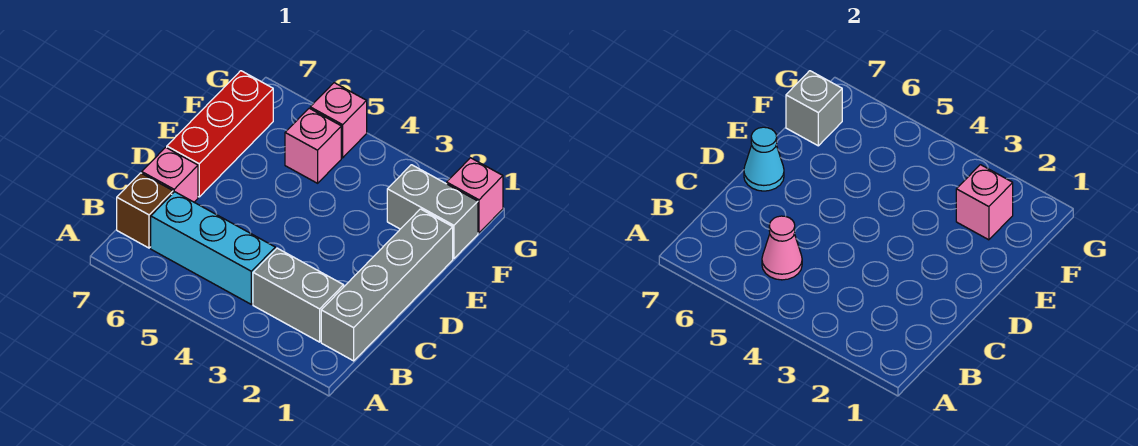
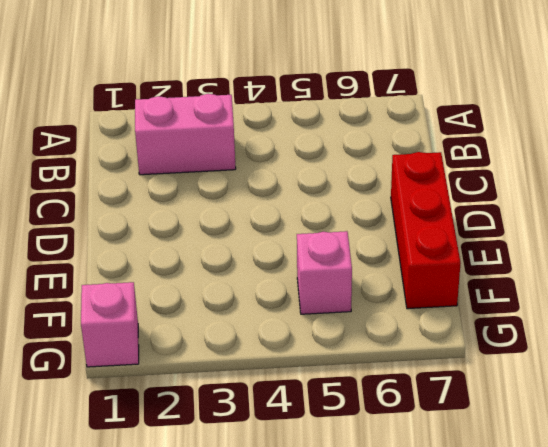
pink brick B2:B3 level 1 -> grey brick B2:B3 level 1
none -> grey brick B1:E1 level 1
none -> cyan brick B4:B6 level 1
none -> brown brick B7 level 1

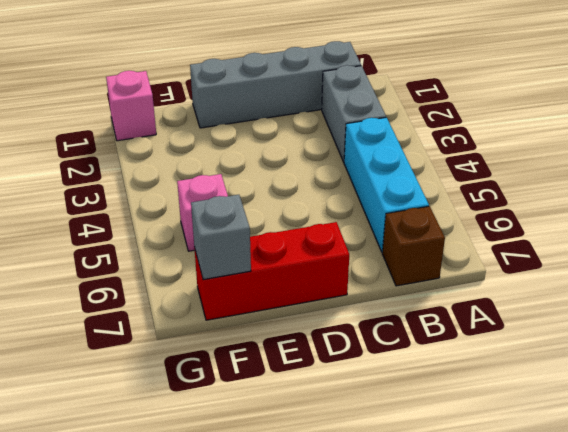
none -> pink brick C7 level 1
none -> grey brick F1:F2 level 1
none -> pink brick G5 level 1

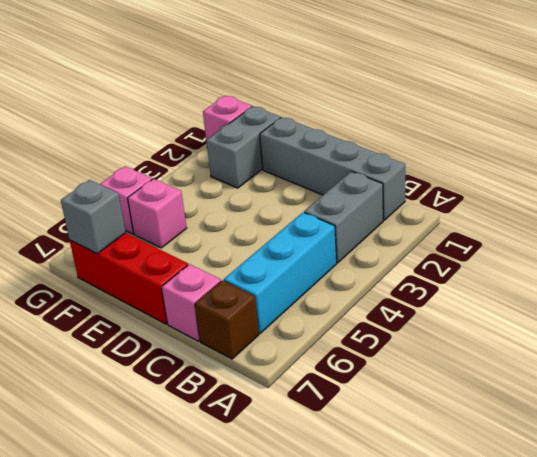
none -> pink cone B5 level 2
none -> cyan cone D7 level 2
none -> pink brick F2 level 2

